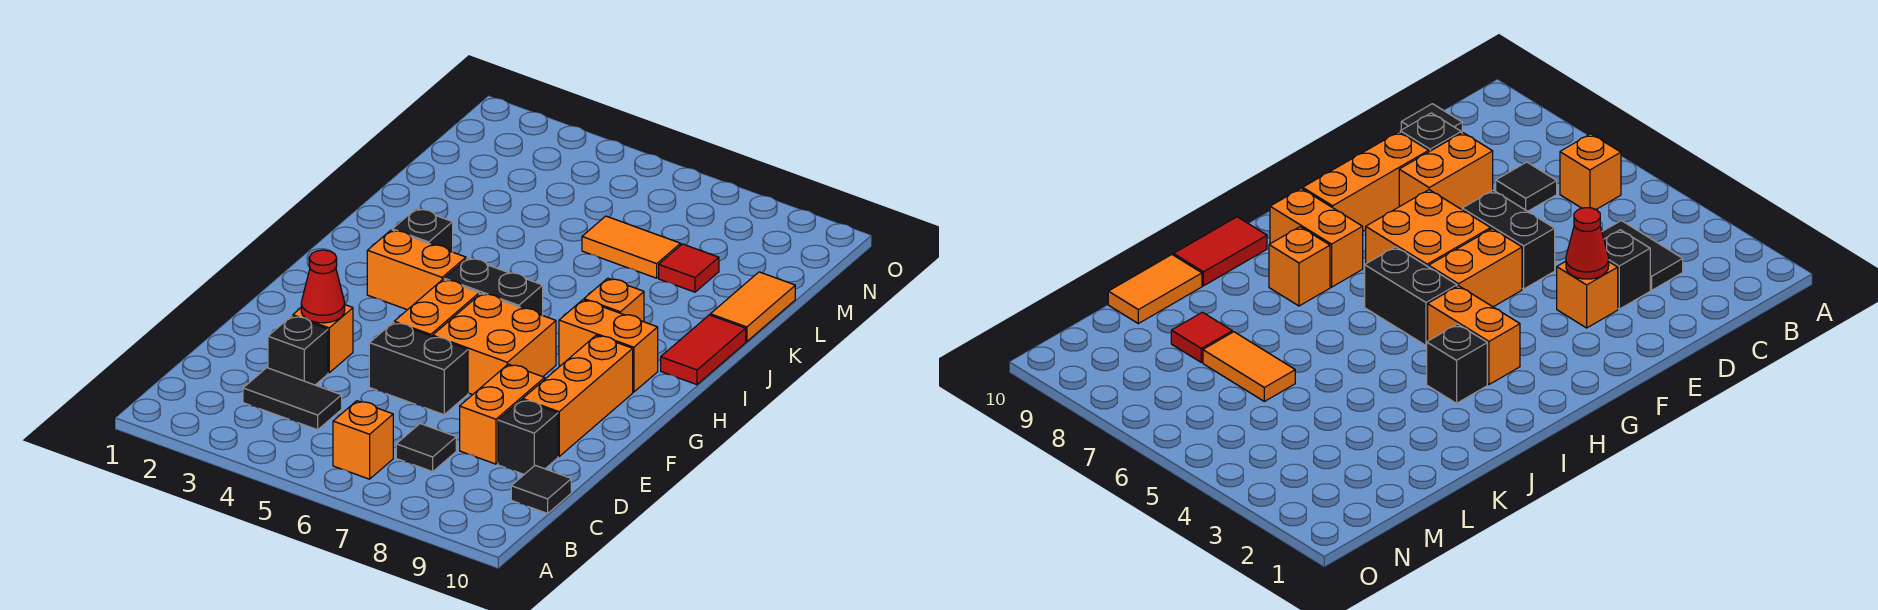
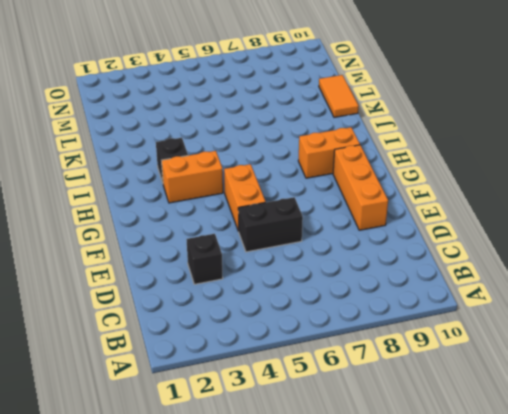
none -> orange brick B6 level 1
none -> black tile C3:C4 level 1
none -> black tile C7 level 1

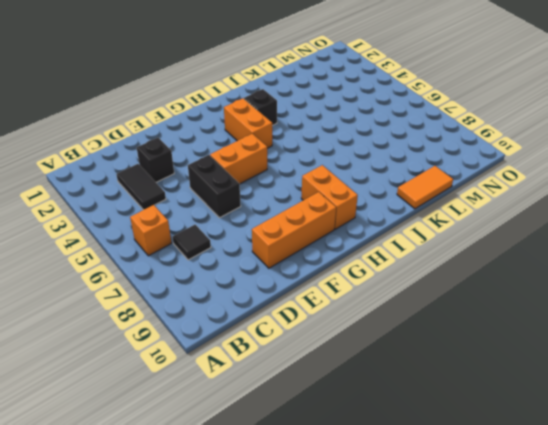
none -> black tile C10 level 1
none -> orange brick D8:E8 level 1
none -> black brick D9 level 1

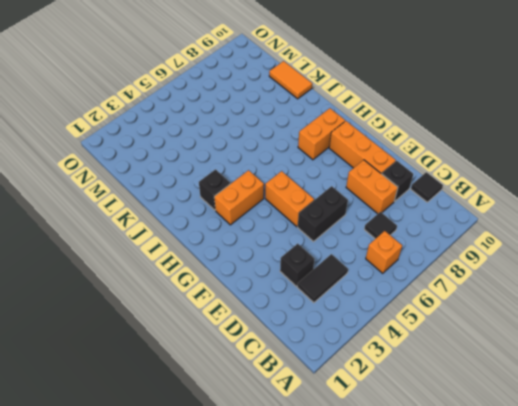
none -> orange brick E3 level 1
none -> orange brick F6:G7 level 1
none -> black brick H5:H6 level 1

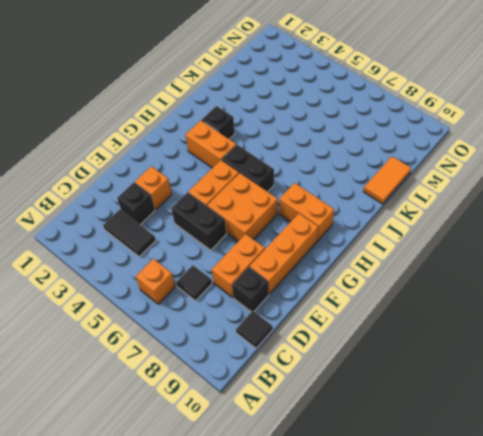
none -> orange brick I8 level 1
none -> red tile I10:J10 level 1
none -> orange tile L6:L7 level 1

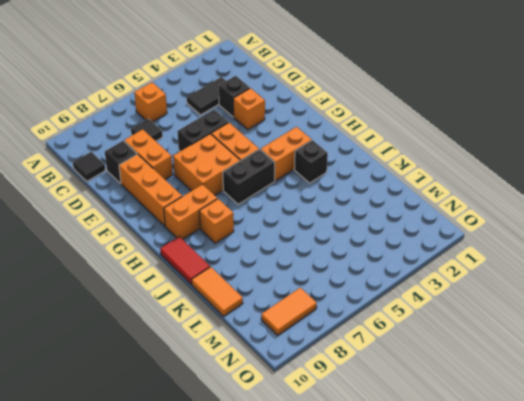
orange tile N8:N9 level 1 -> orange tile L6:L7 level 1
none -> red tile L8 level 1
none -> red cone E3 level 2

